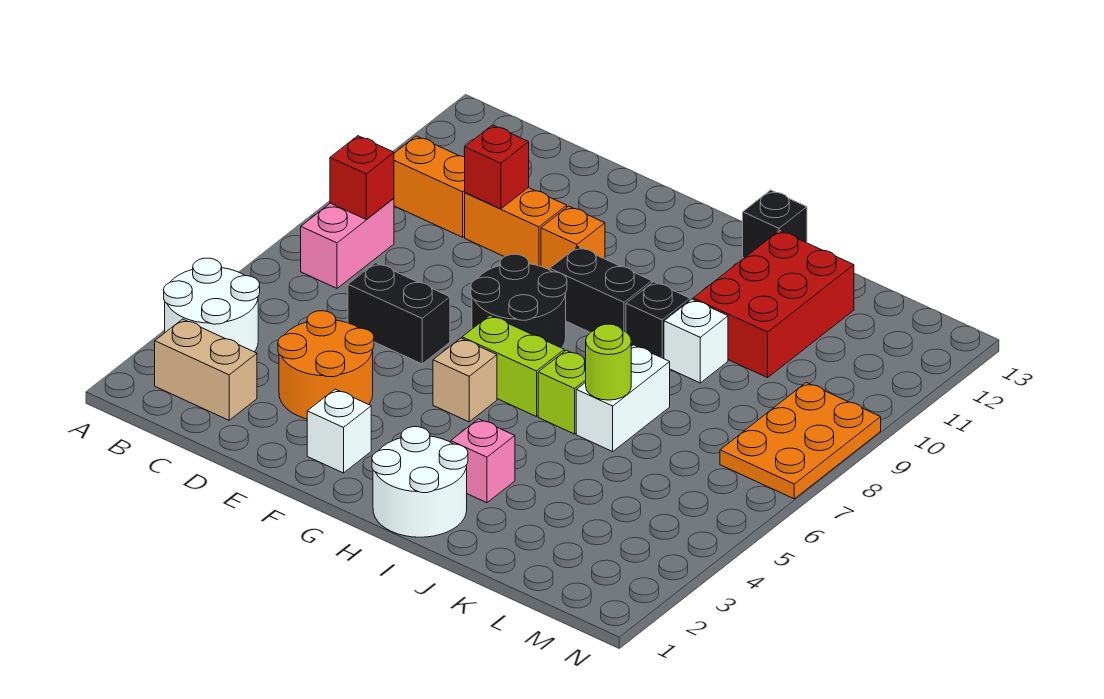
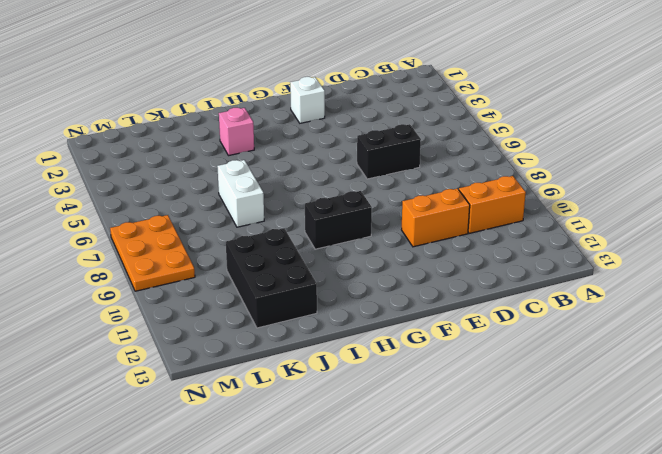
black brick J10:K12 level 1 -> red brick J10:K12 level 1
none -> white round brick A3:B4 level 1
none -> tan brick B2:C2 level 1
none -> pink brick B7:B8 level 1

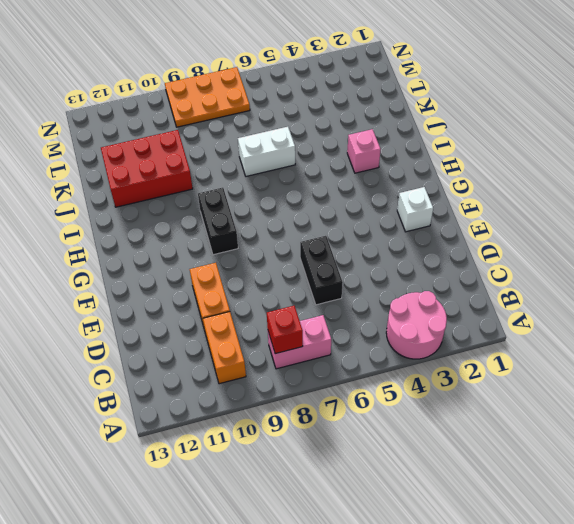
pink round brick A3:B4 level 1 -> white round brick A3:B4 level 1
none -> tan brick B2:C2 level 1
none -> orange round brick D3:E4 level 1
none -> black round brick F7:G8 level 1

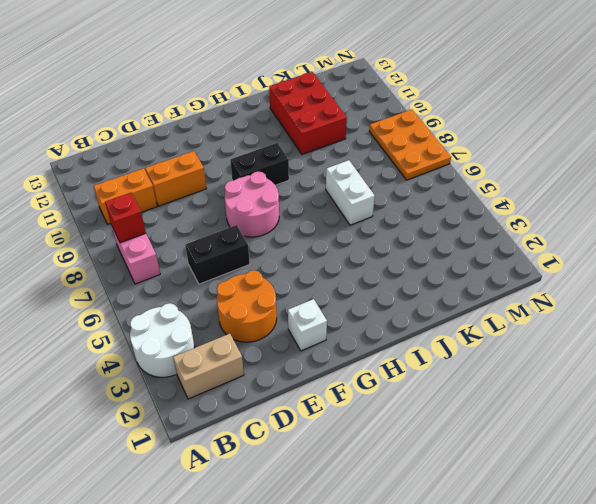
pink round brick F7:G8 level 1 -> black round brick F7:G8 level 1
none -> orange brick F10 level 1
none -> tan brick G5 level 1
none -> lime brick G6:H6 level 1

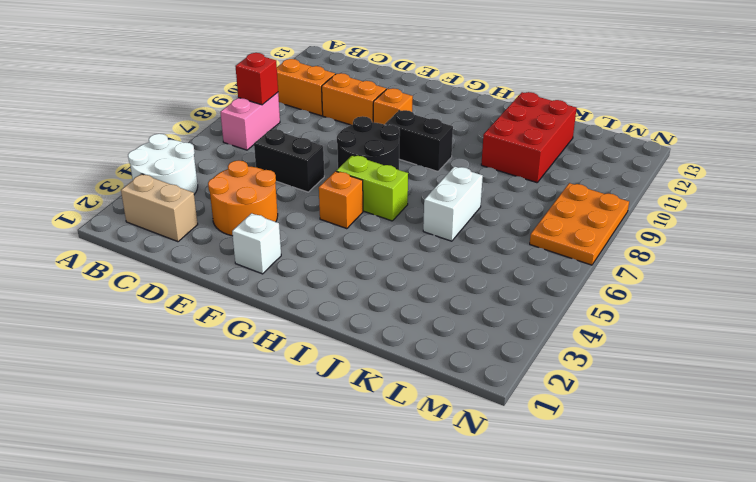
orange brick G5 level 1 -> tan brick G5 level 1
none -> white round brick H1:I2 level 1
none -> pink brick I3 level 1
none -> lime brick I6 level 1

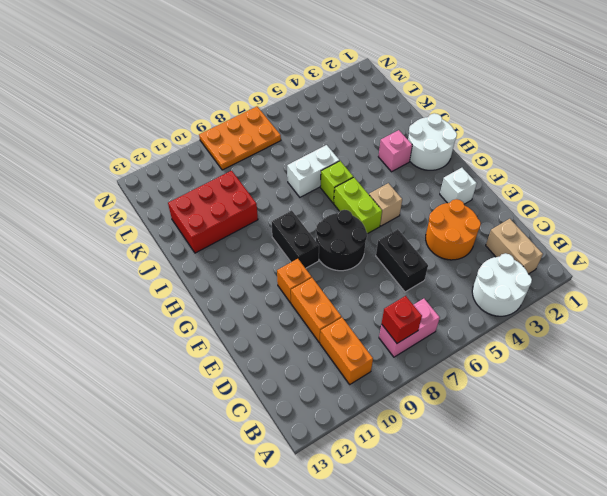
none -> black brick I9 level 1
none -> black brick I13 level 1
none -> white brick J9 level 1

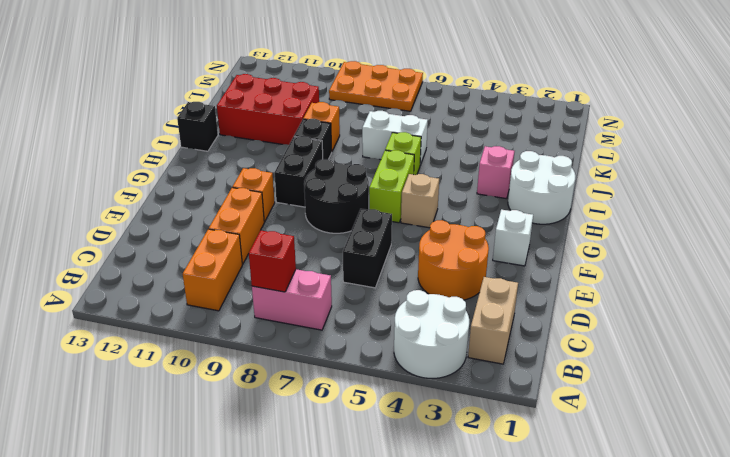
orange brick J9 level 1 -> white brick J9 level 1
none -> red brick D10 level 2
none -> lime round brick J6 level 2

